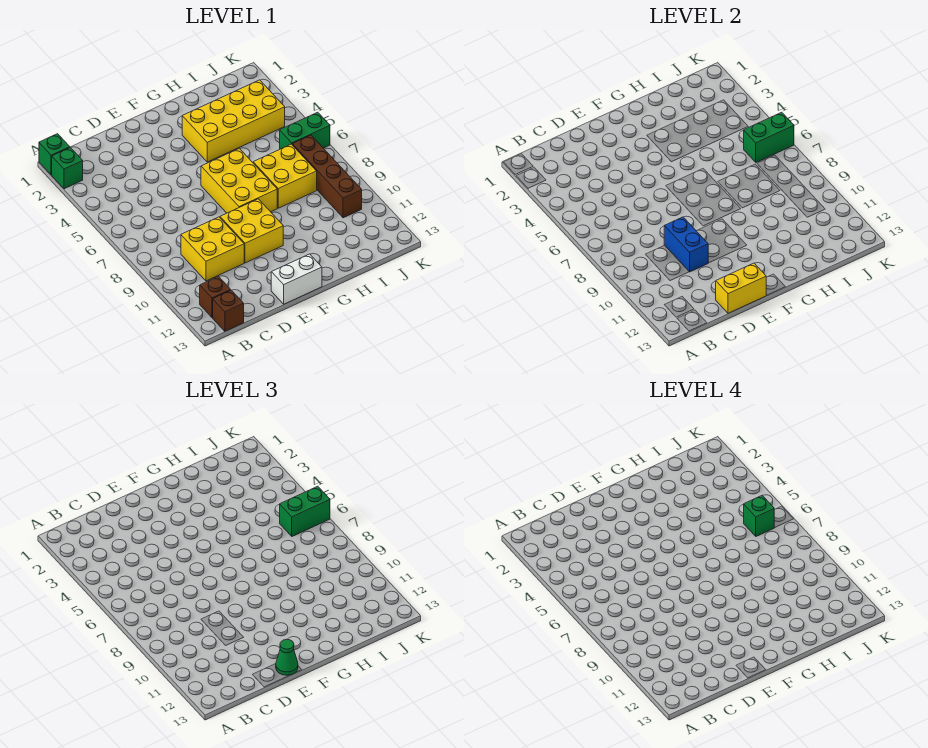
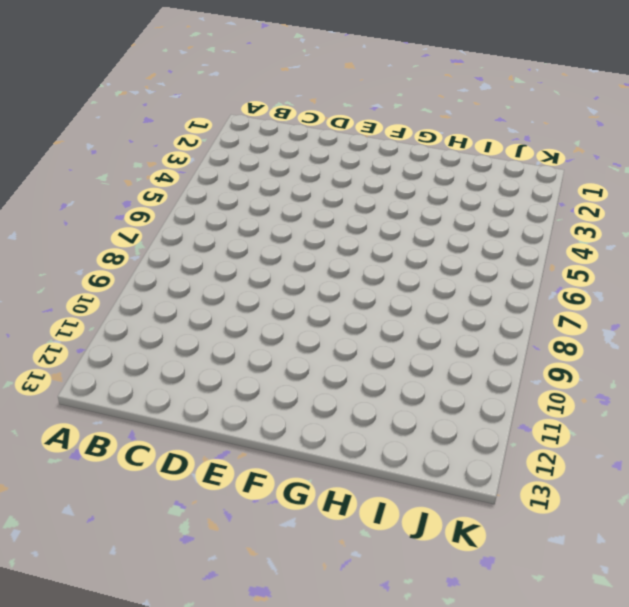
none -> green brick A1 level 1
none -> green brick A2 level 1
none -> brown brick B12 level 1

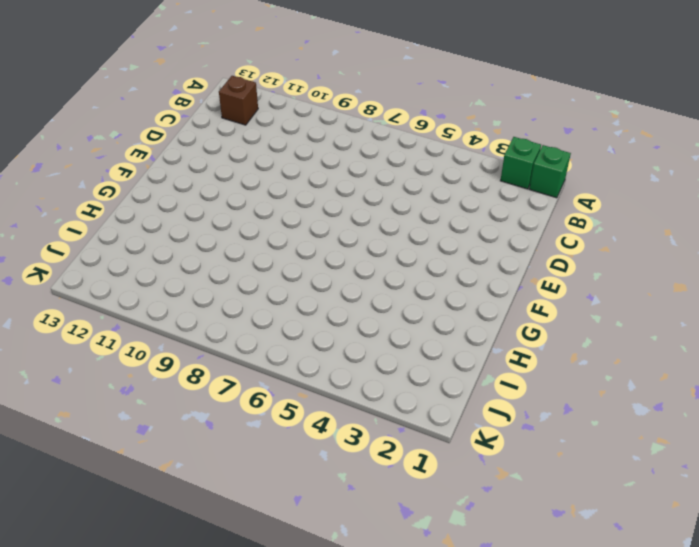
none -> brown brick B13 level 1
none -> yellow brick C9:D10 level 1
none -> yellow brick E9:F10 level 1

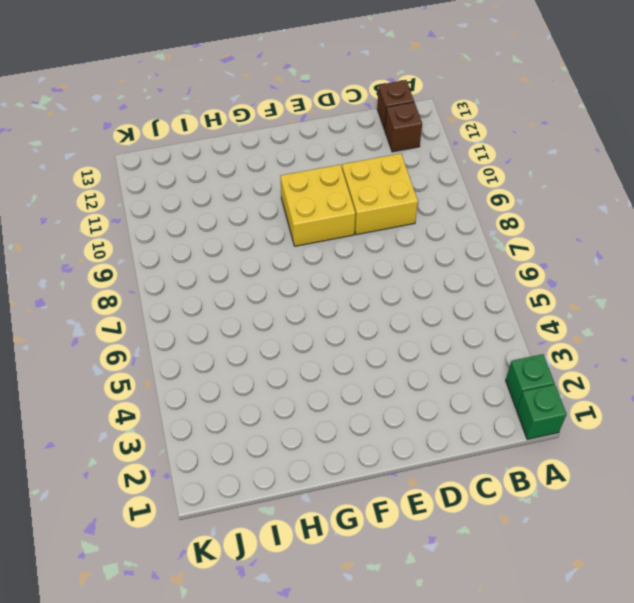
none -> white brick E13:F13 level 1
none -> yellow brick F6:G8 level 1
none -> yellow brick G3:J4 level 1

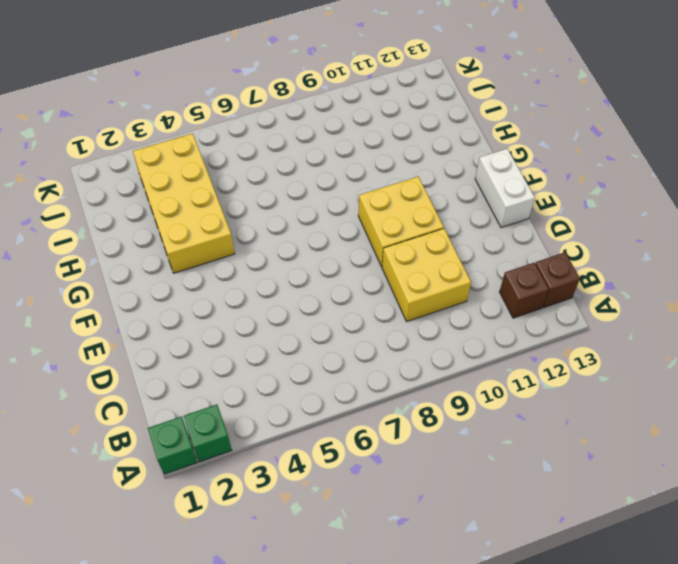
none -> yellow brick F6:G8 level 1
none -> yellow brick H7:I8 level 1
none -> green brick J6:K6 level 1

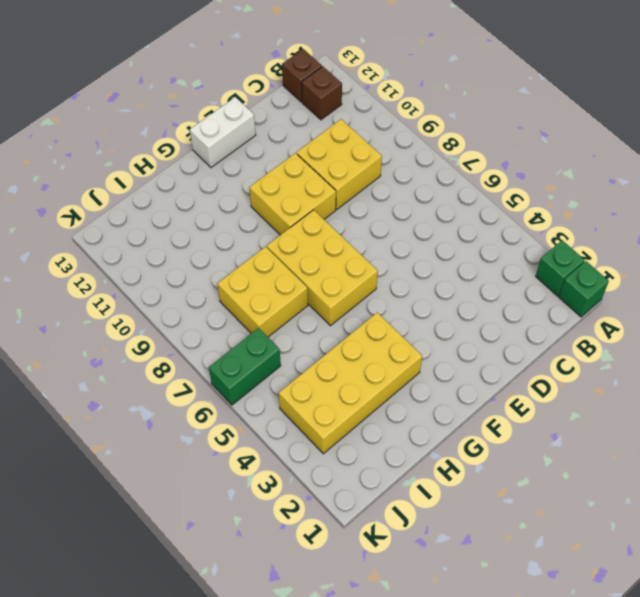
none -> brown brick J7:J10 level 1
none -> blue brick D9:D10 level 2
none -> yellow brick D13:E13 level 2

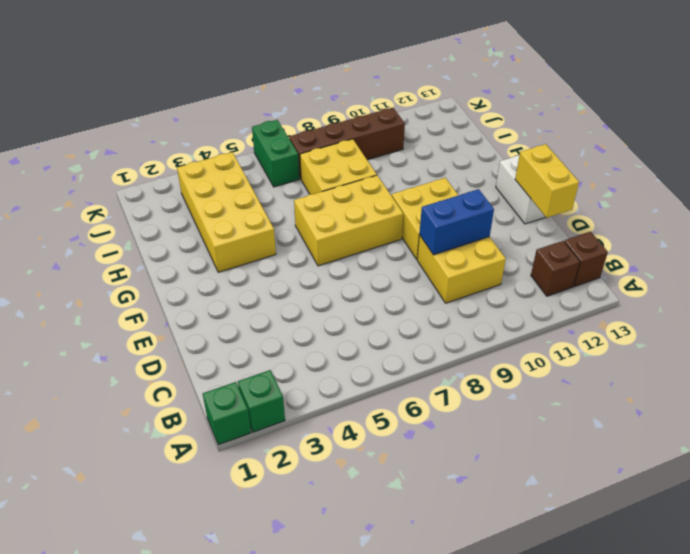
none -> green brick J6:K6 level 2
none -> green cone E13 level 3
none -> green brick J6:K6 level 3

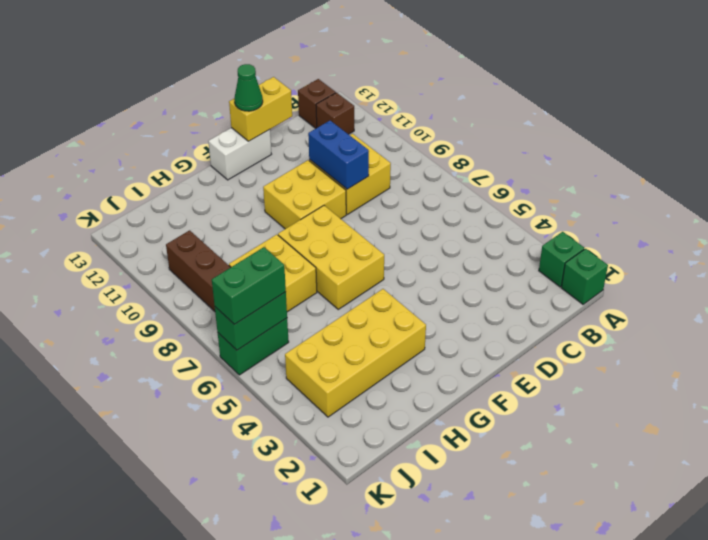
none -> green brick J6 level 4

